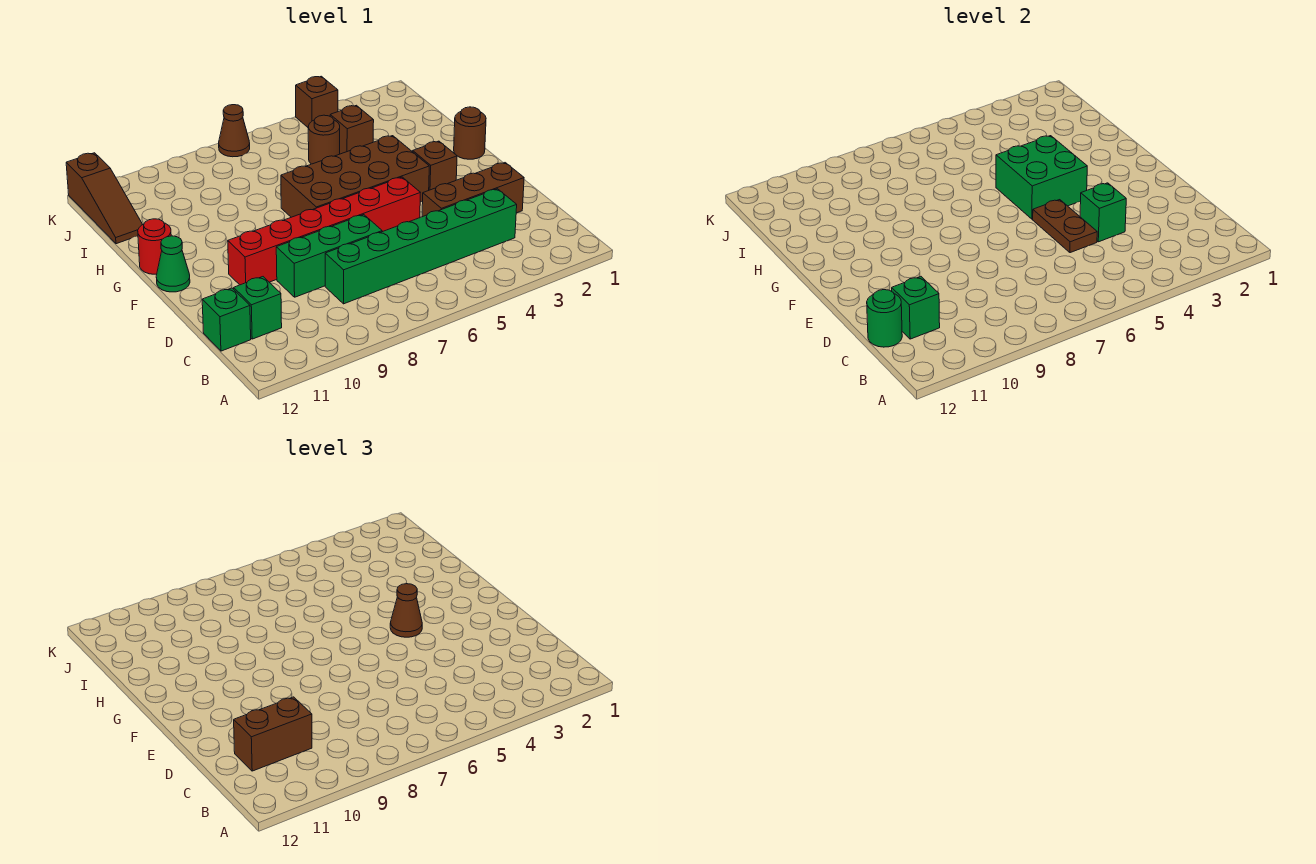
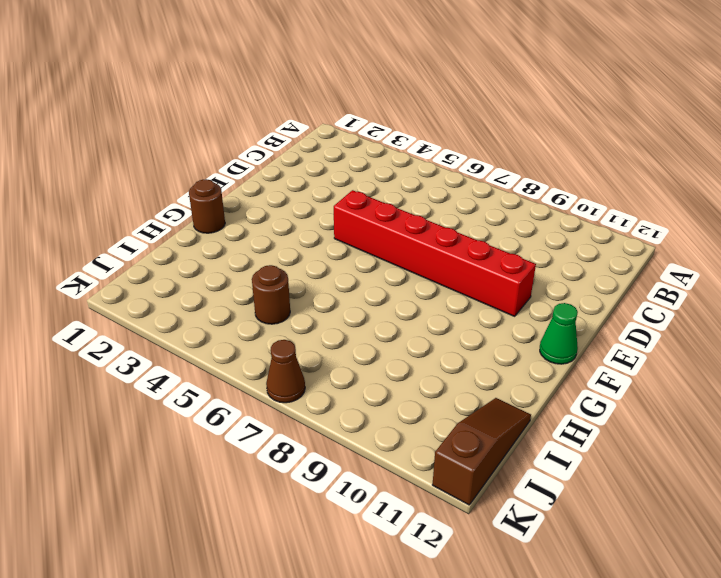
none -> green brick C3:C8 level 1
none -> green brick C11 level 1
none -> green brick C12 level 1

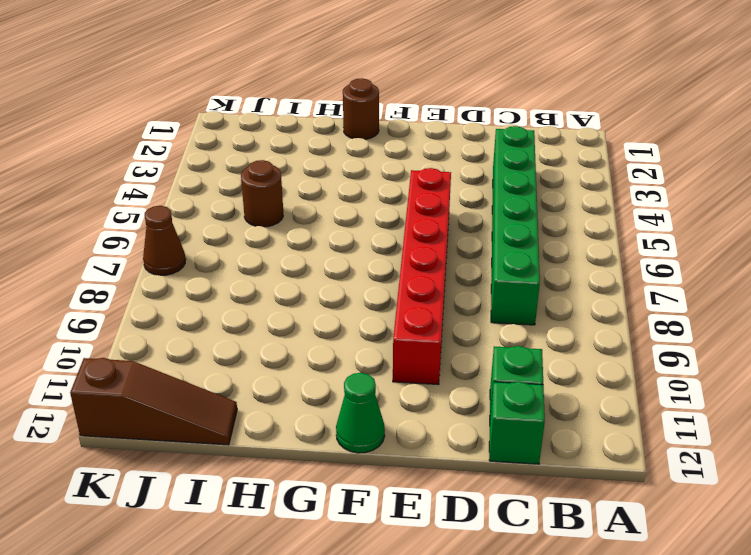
none -> brown brick D2:D4 level 1
none -> green brick D7:D9 level 1
none -> brown brick F3 level 1

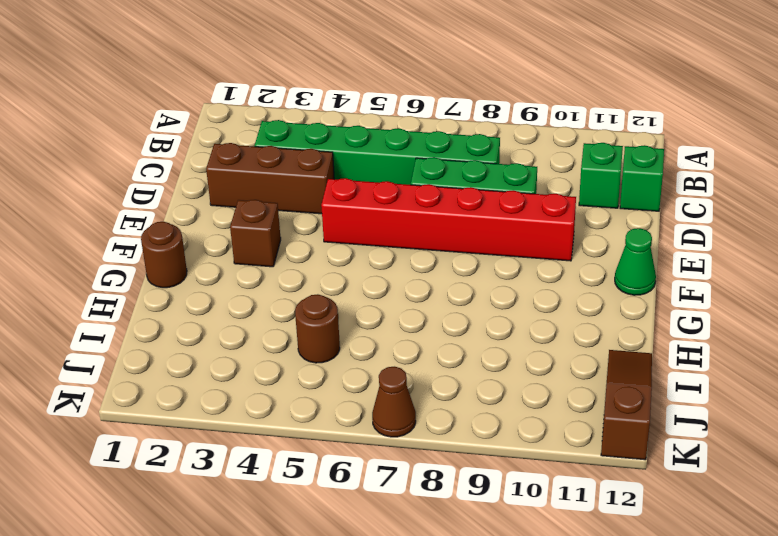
none -> brown brick F4:G7 level 1
none -> red round brick G12 level 1
none -> brown brick I4 level 1

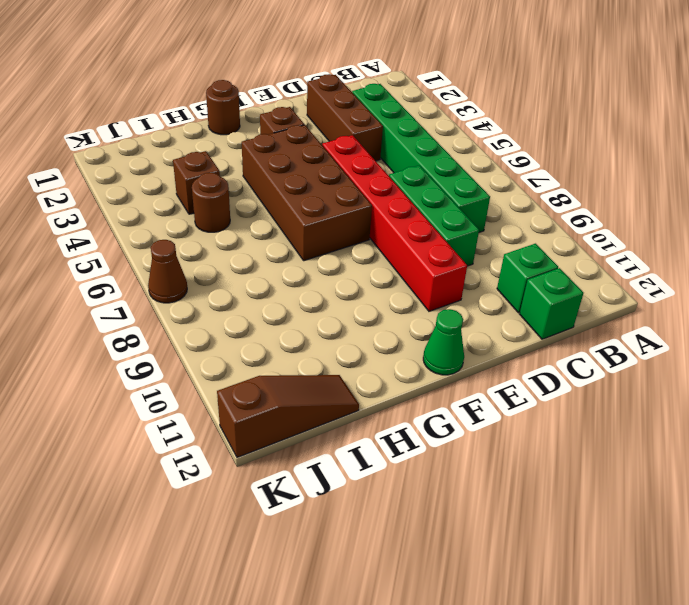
none -> red round brick G12 level 1
none -> brown brick K4 level 1
none -> green brick C11 level 2

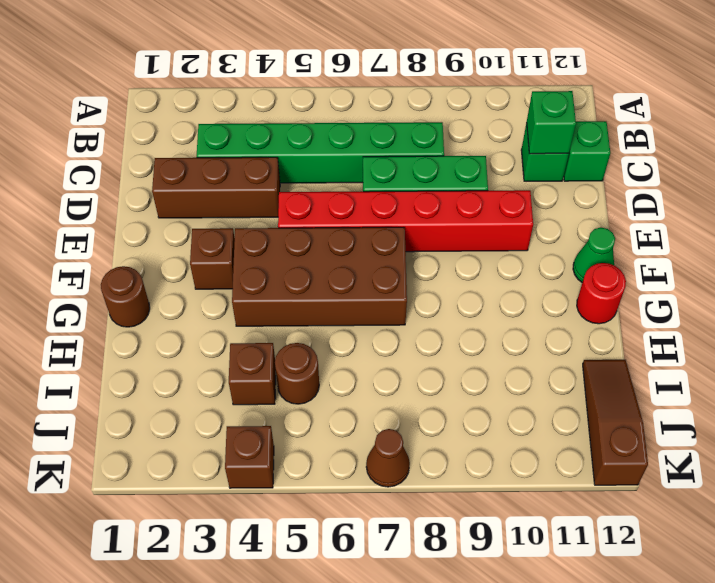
none -> green round brick C12 level 2
none -> green brick D4 level 2
none -> brown plate D5:E5 level 2

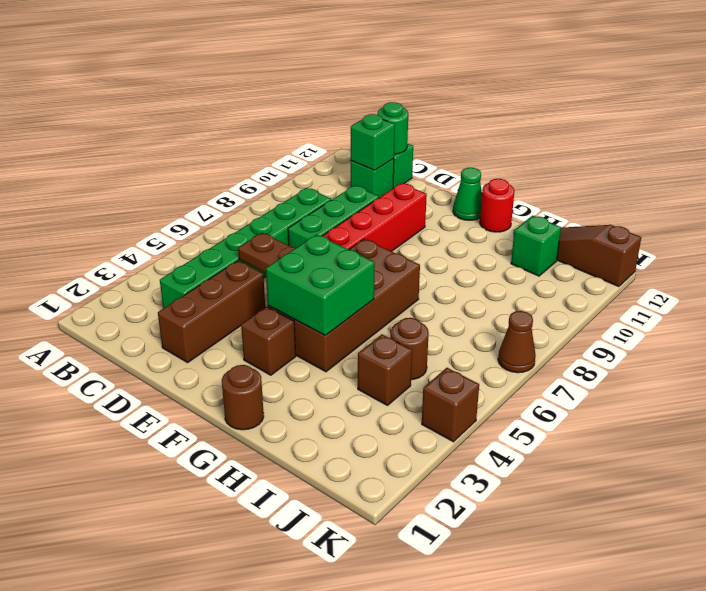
green brick I11 level 1 -> green brick D4 level 2
none -> brown brick C10:C11 level 3
none -> brown cone F4 level 3

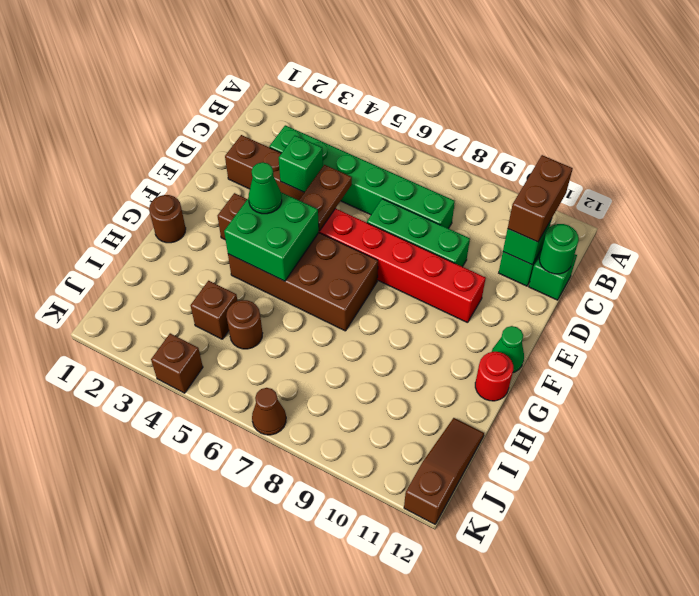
brown brick B11:C11 level 3 -> brown brick C10:C11 level 3
green cone F4 level 3 -> brown cone F4 level 3

